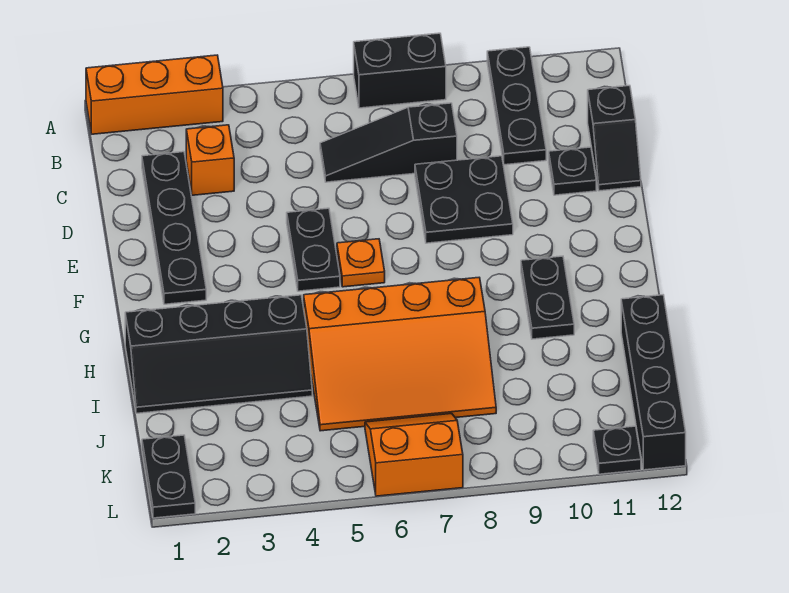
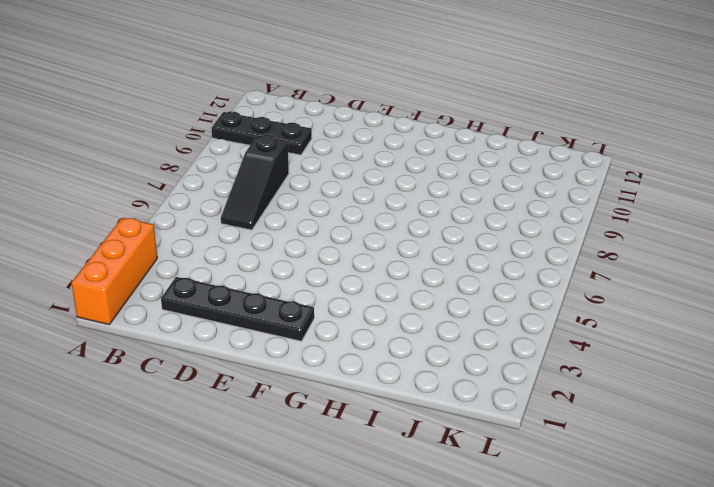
none -> black brick A7:A8 level 1
none -> orange brick C3 level 1
none -> black slope C12:D12 level 1 top C

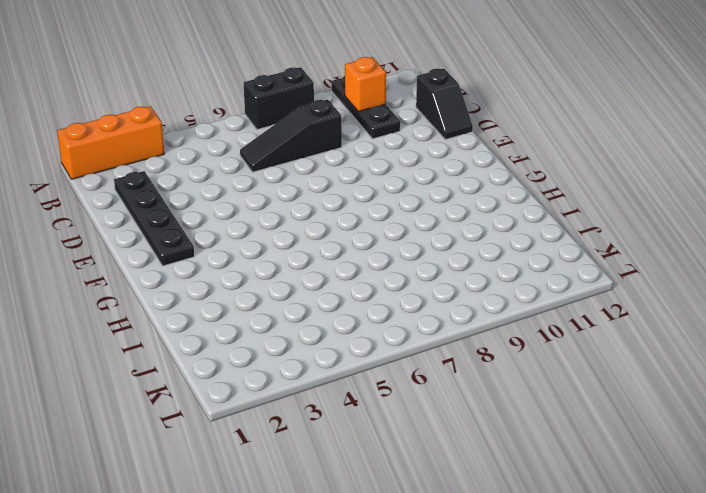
orange brick B10 level 2 -> orange brick C3 level 1
none -> black plate D8:E9 level 1
none -> black plate D11 level 1
none -> black plate E5:F5 level 1

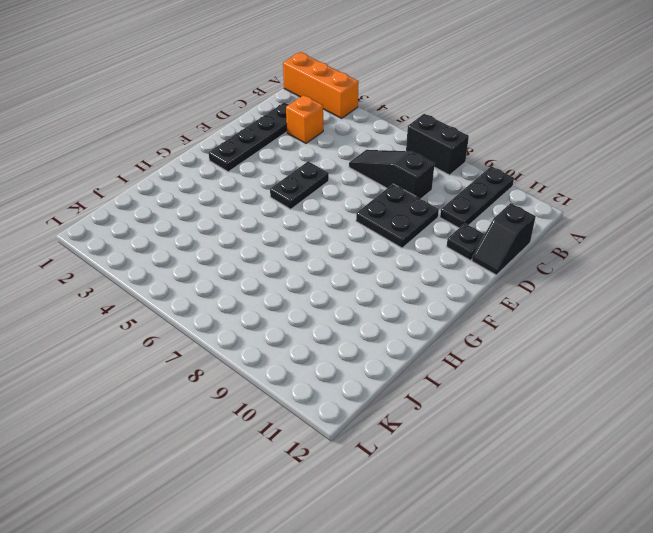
none -> orange plate F6 level 1
none -> black plate G10:H10 level 1
none -> black slope H1:I4 level 1 top H

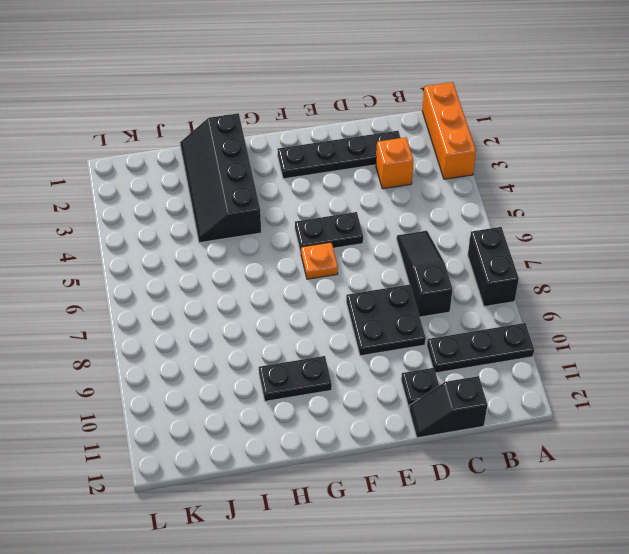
none -> orange slope H5:J8 level 1 top H
none -> black brick I12:L12 level 1
none -> black plate K1:L1 level 1

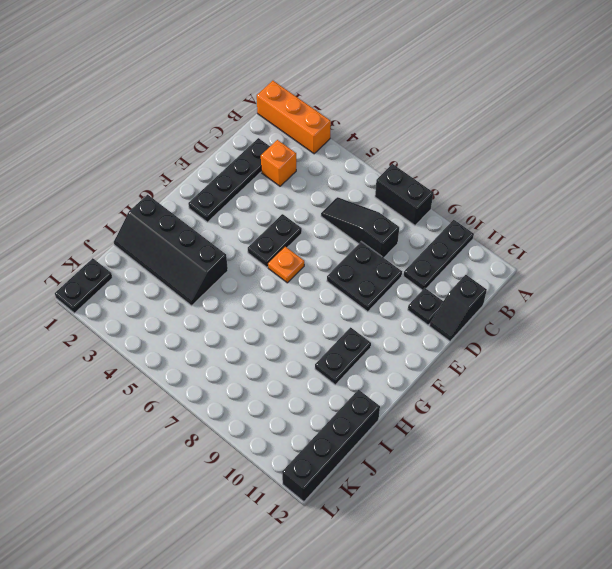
none -> orange slope H5:J8 level 1 top H
none -> orange slope K6:L7 level 1 top L
none -> black plate L11 level 1

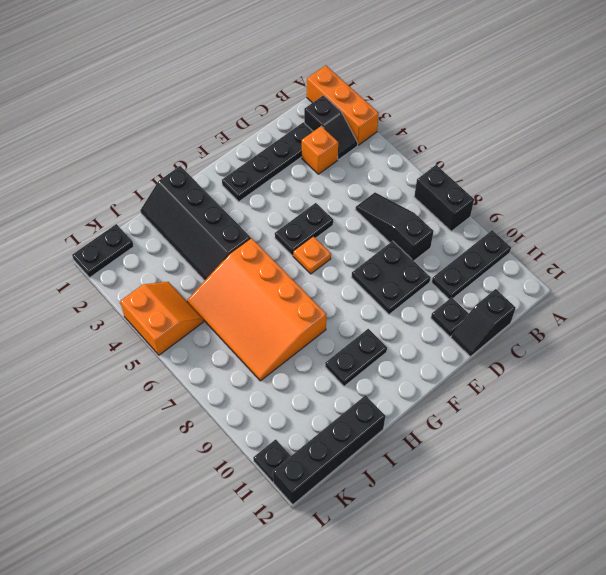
black slope B2:B3 level 1 top 2 -> none
orange slope K4:L5 level 1 top L -> orange slope K6:L7 level 1 top L

